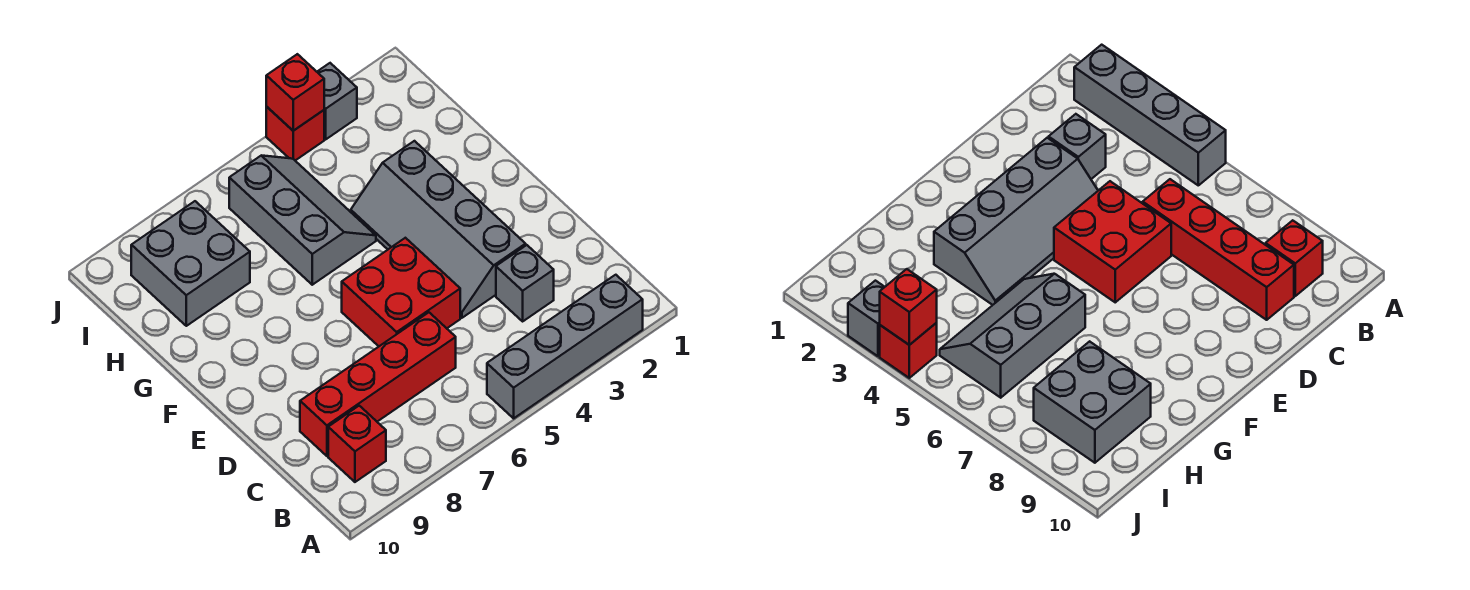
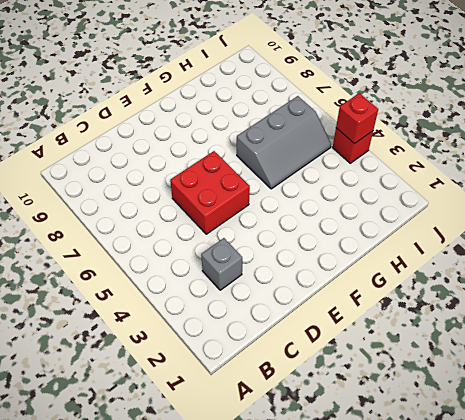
none -> grey brick A2:A5 level 1
none -> red brick B9 level 1

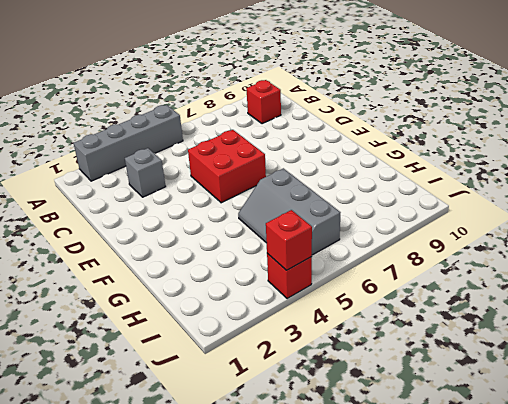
none -> red brick C6:C9 level 1
none -> grey slope D3:G4 level 1 top 3

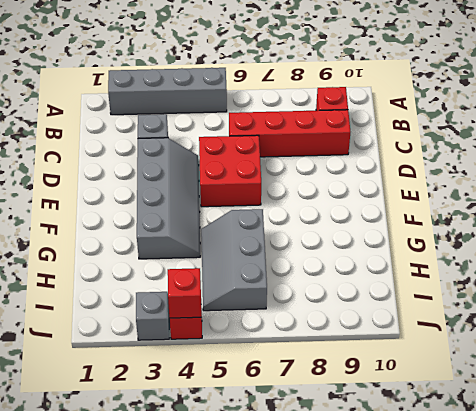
none -> grey brick H8:I9 level 1

